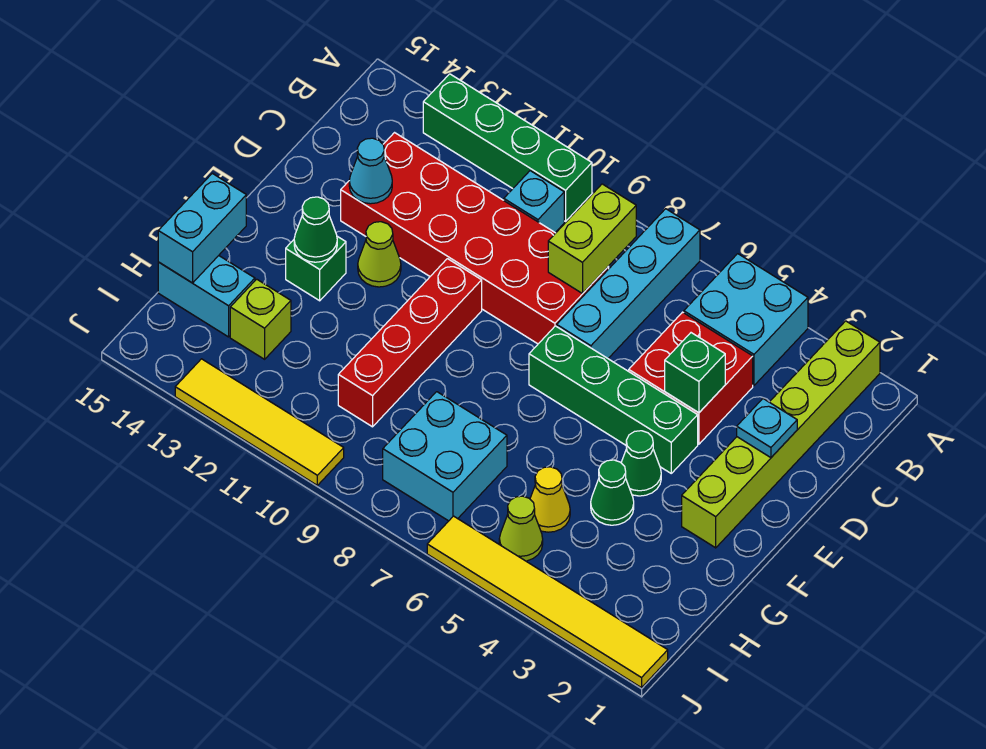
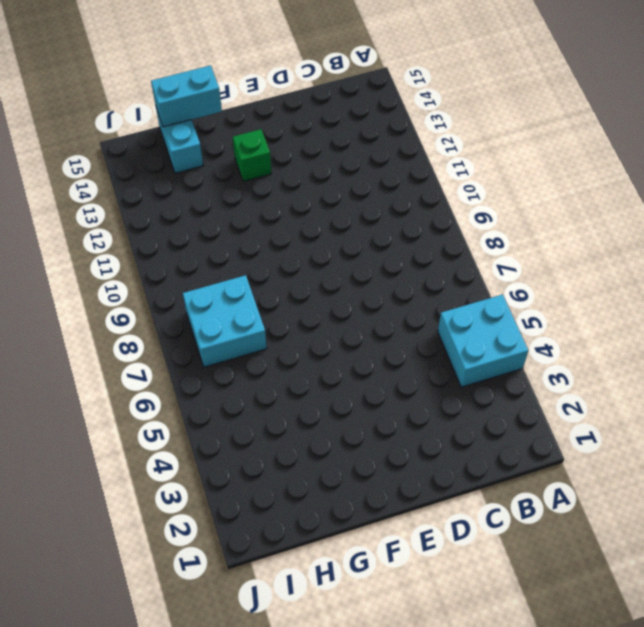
none -> lime brick A2:F2 level 1
none -> cyan brick A7:D7 level 1
none -> green brick A10:A13 level 1

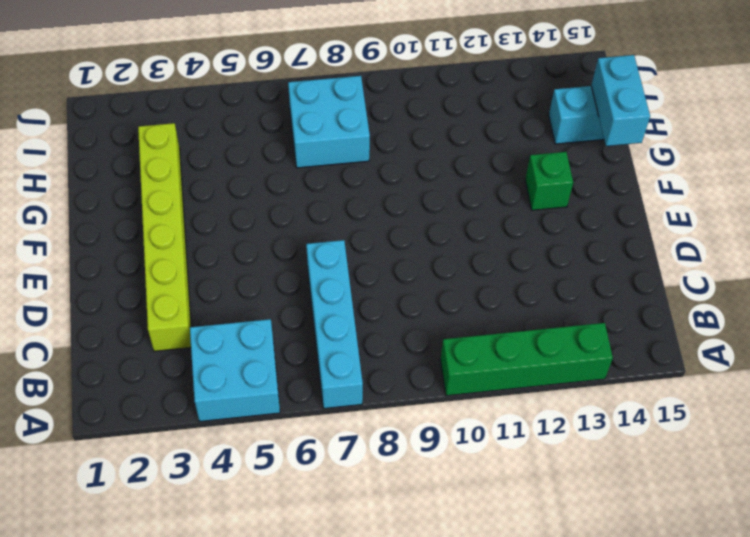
lime brick C3:H3 level 1 -> lime brick A2:F2 level 1
none -> cyan brick B10 level 1
none -> red brick C4:D5 level 1
none -> red brick C8:D13 level 1

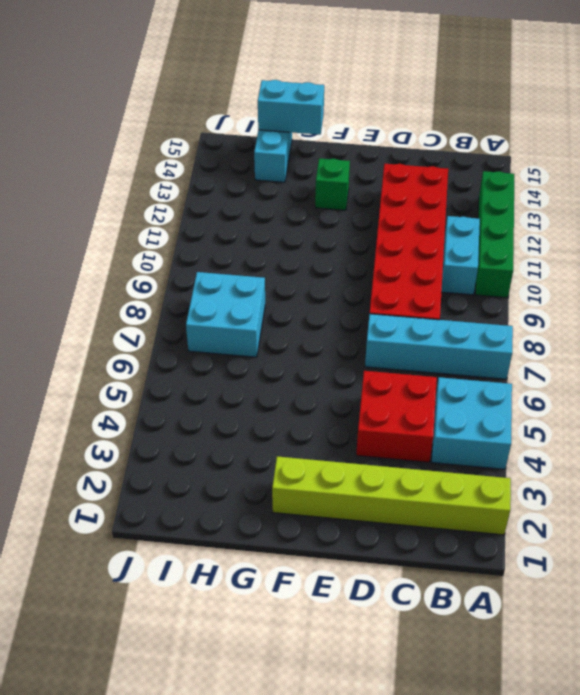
cyan brick B10:B11 level 1 -> cyan brick B10 level 1
none -> green brick E4:E7 level 1
none -> red brick E10:H10 level 1
none -> lime cone E12 level 1

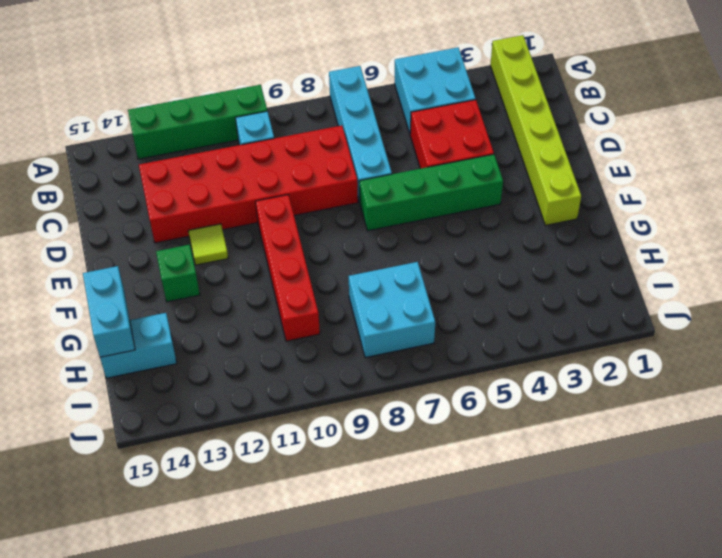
lime tile E12 level 1 -> lime cone E12 level 1
none -> green cone F4 level 1
none -> green cone G4 level 1
none -> yellow cone H5 level 1

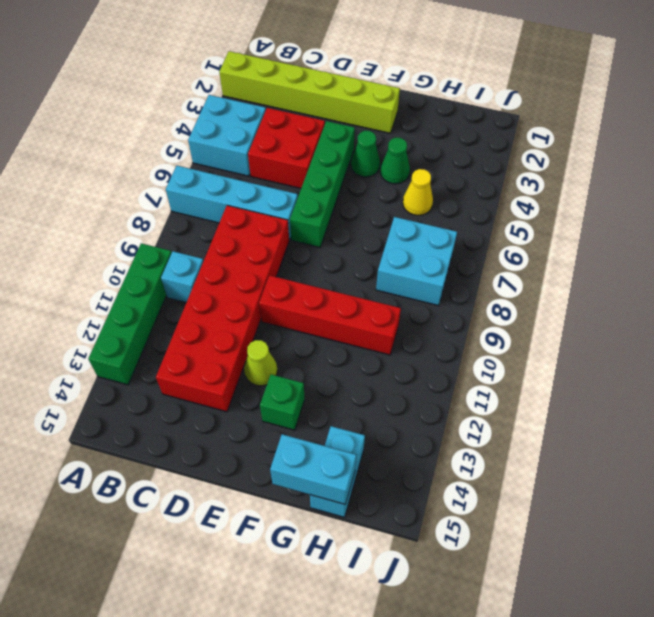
none -> lime brick H13 level 1
none -> lime cone I5 level 1
none -> yellow tile J1:J6 level 1

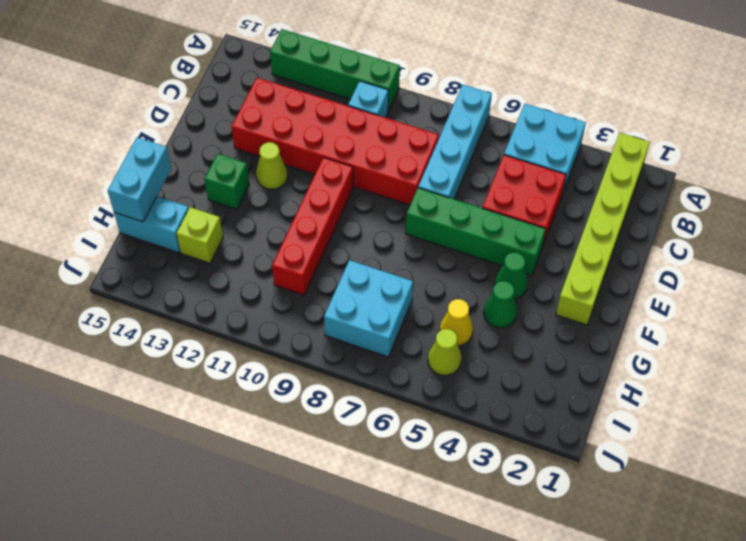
none -> yellow tile J1:J6 level 1
none -> yellow tile J10:J13 level 1
none -> lime brick B8:C8 level 2

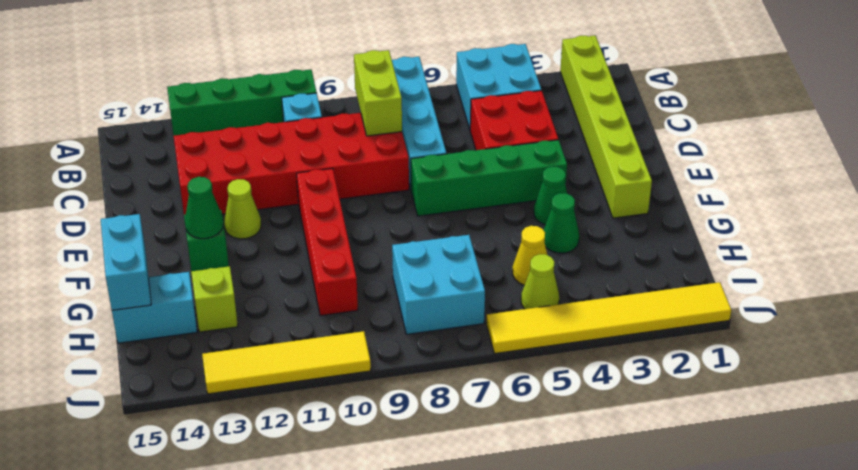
none -> cyan plate D2 level 2
none -> green brick D4 level 2
none -> cyan cone D13 level 2

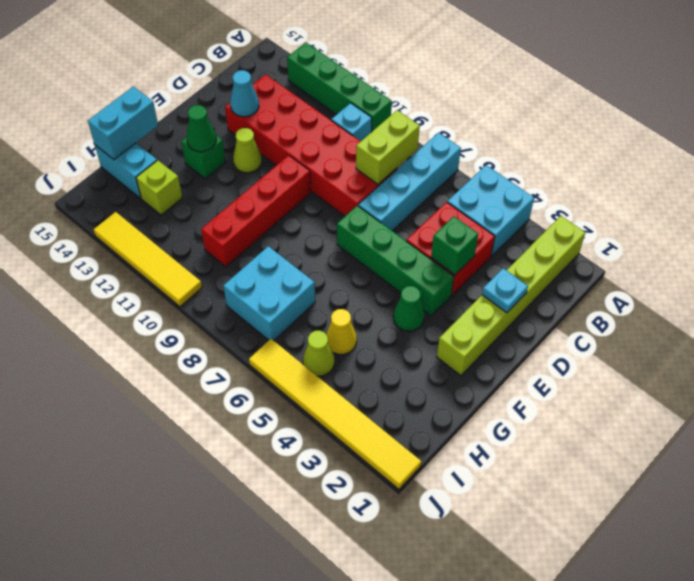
none -> green cone G4 level 1

